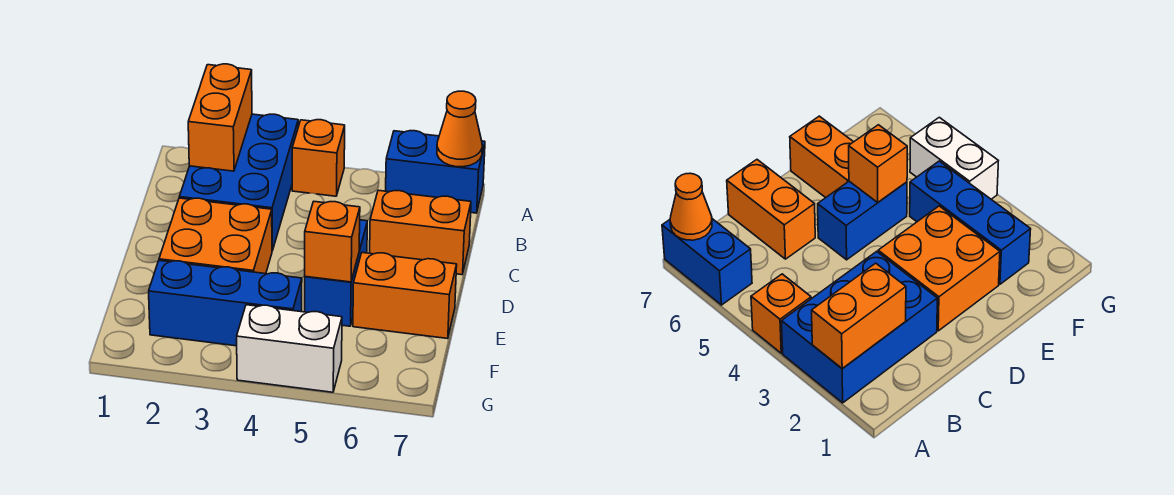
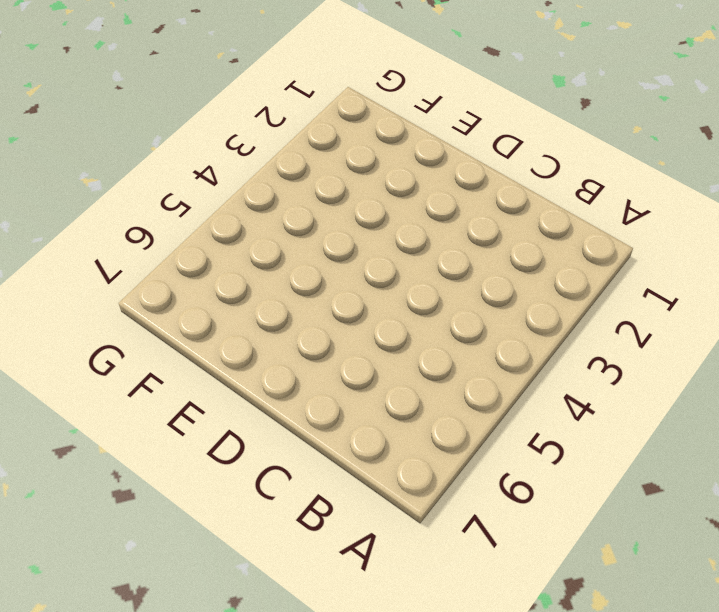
none -> blue brick A2:C3 level 1
none -> orange brick A4 level 1
none -> blue brick A6:A7 level 1

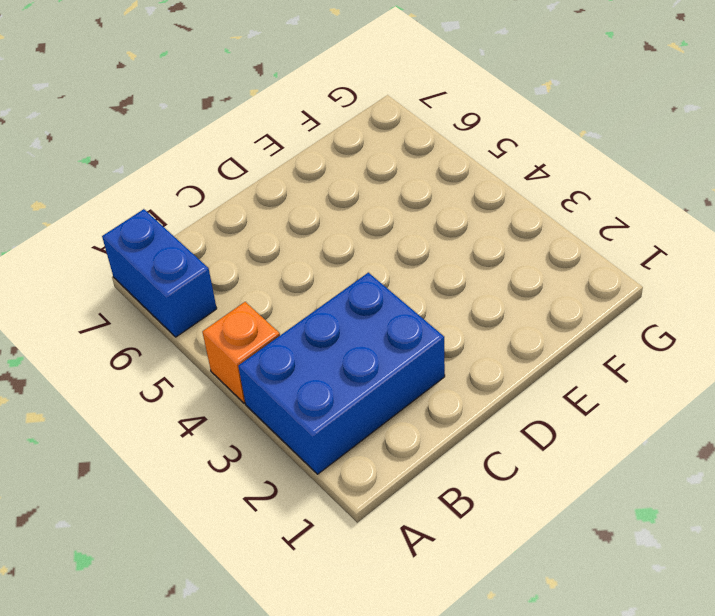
none -> orange brick C6:C7 level 1
none -> orange brick D2:E3 level 1
none -> blue brick D5:E5 level 1

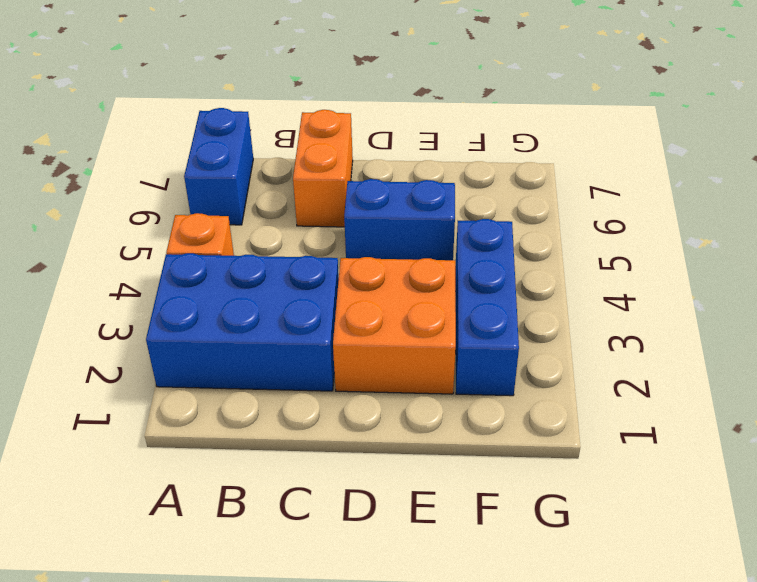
none -> orange brick E6:E7 level 1
none -> white brick G4:G5 level 1
none -> orange brick A2:B2 level 2

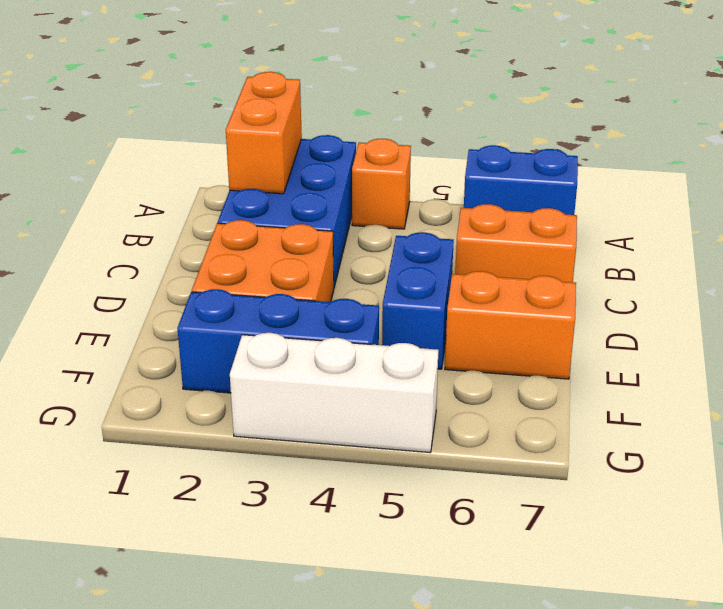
white brick G3:G5 level 1 -> white brick G4:G5 level 1
none -> orange cone A7 level 2
none -> orange brick E5 level 2

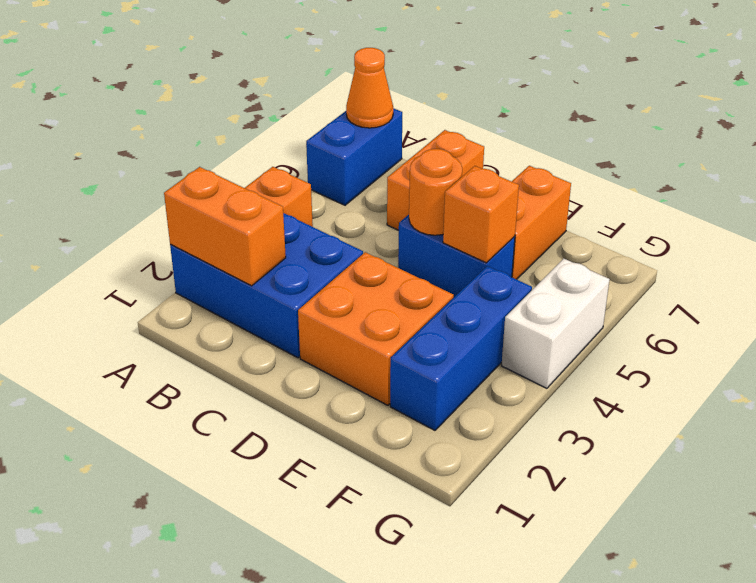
orange round brick D5 level 2 -> none

